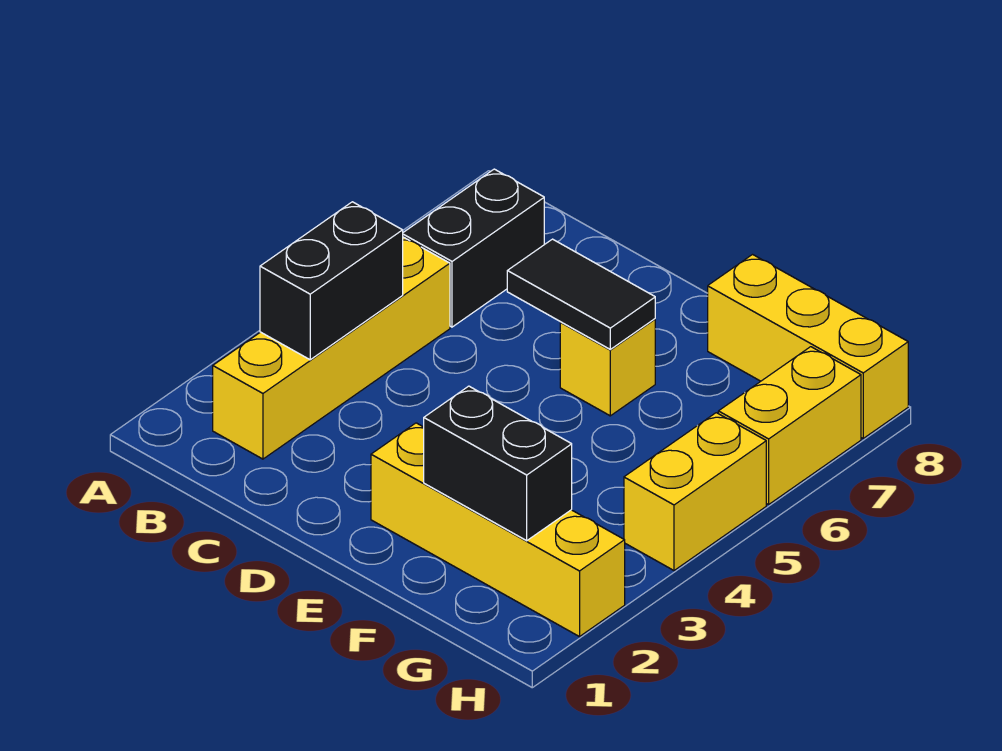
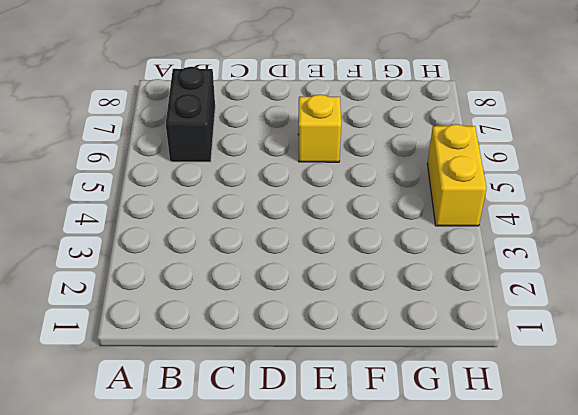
none -> yellow brick B2:B5 level 1
none -> yellow brick E2:H2 level 1

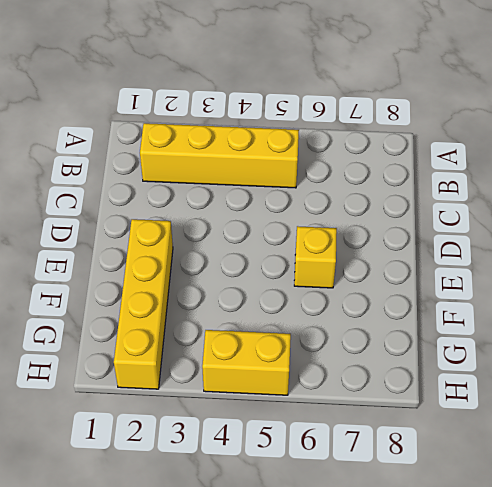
none -> black brick B6:B7 level 1
none -> yellow brick F8:H8 level 1

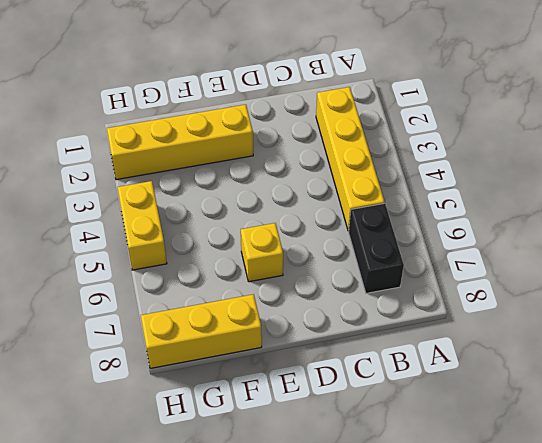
none -> yellow brick H6:H7 level 1
none -> black brick B3:B4 level 2

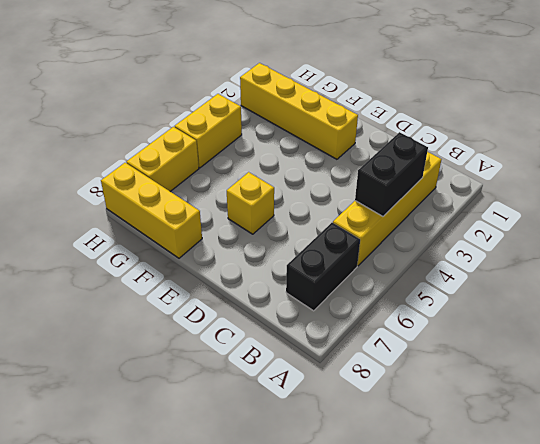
none -> black tile D6:E6 level 2
none -> black brick F2:G2 level 2

